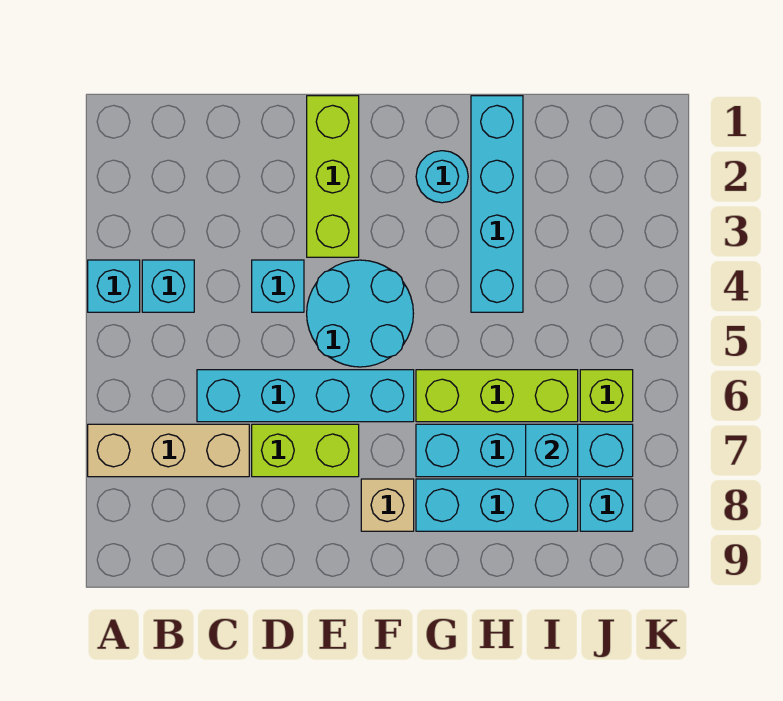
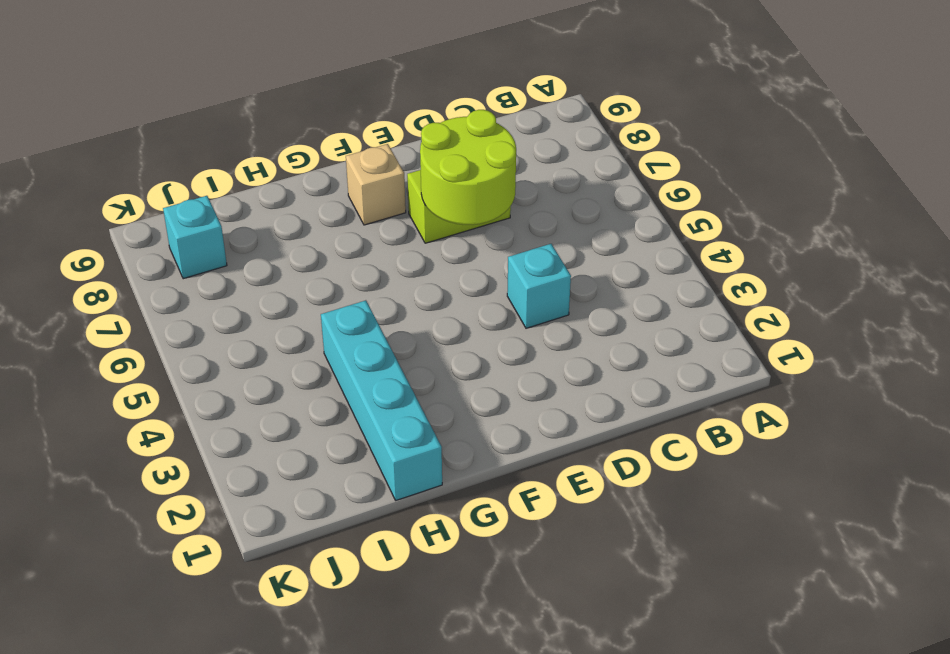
lime round brick D6:E7 level 2 -> none
none -> cyan brick A4 level 1
none -> tan brick A7:C7 level 1
none -> cyan brick B4 level 1

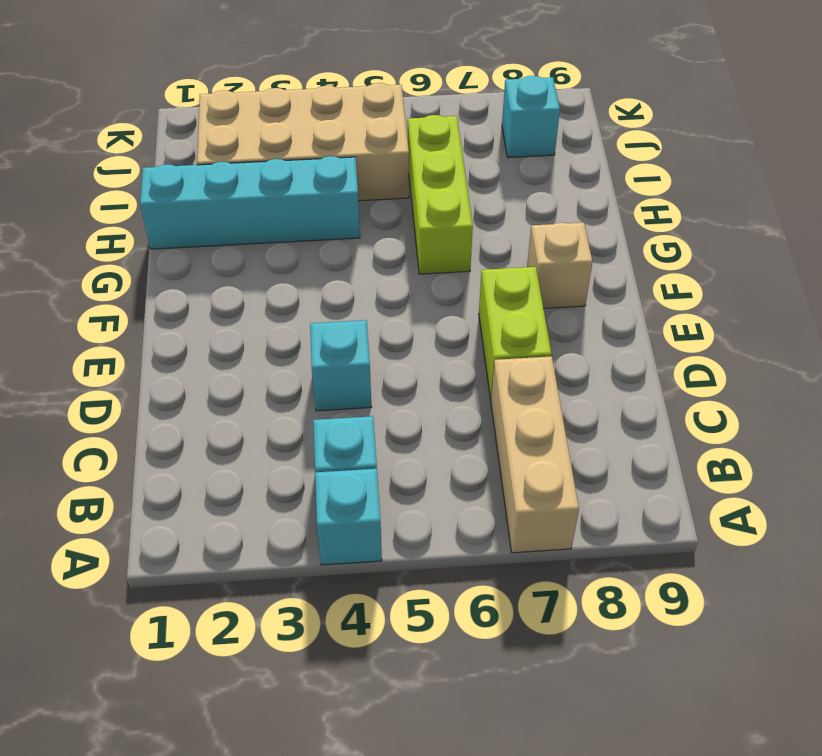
tan brick I2:J5 level 1 -> none
none -> cyan brick C6:F6 level 1
none -> lime brick E1:E3 level 1
none -> cyan round brick E4:F5 level 1

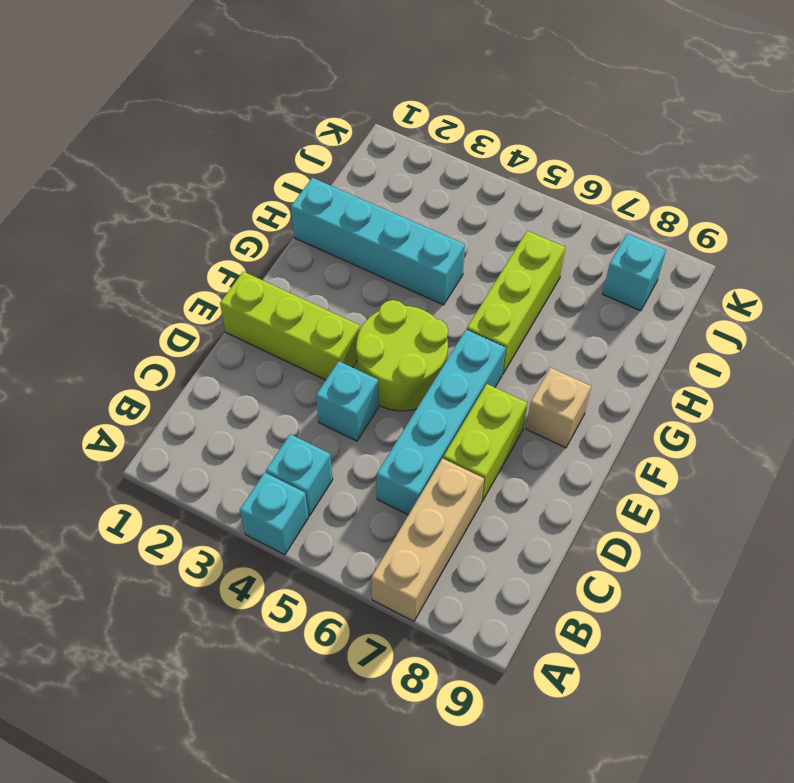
lime round brick E4:F5 level 1 -> cyan round brick E4:F5 level 1
none -> cyan round brick G2 level 1
none -> cyan brick G7:J7 level 1
none -> cyan brick G8:I8 level 1

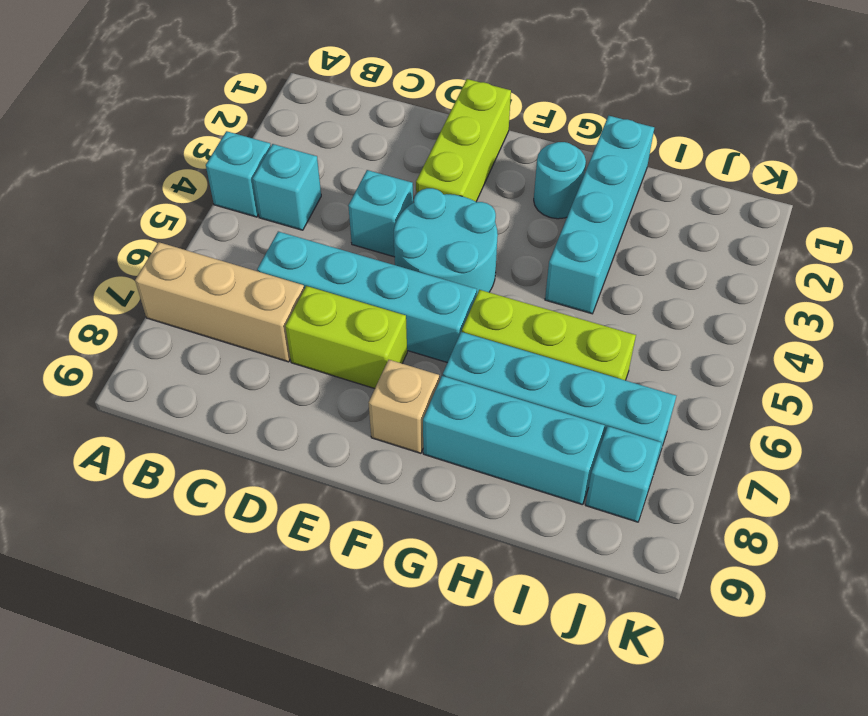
none -> lime brick J6 level 1
none -> cyan brick I7 level 2

